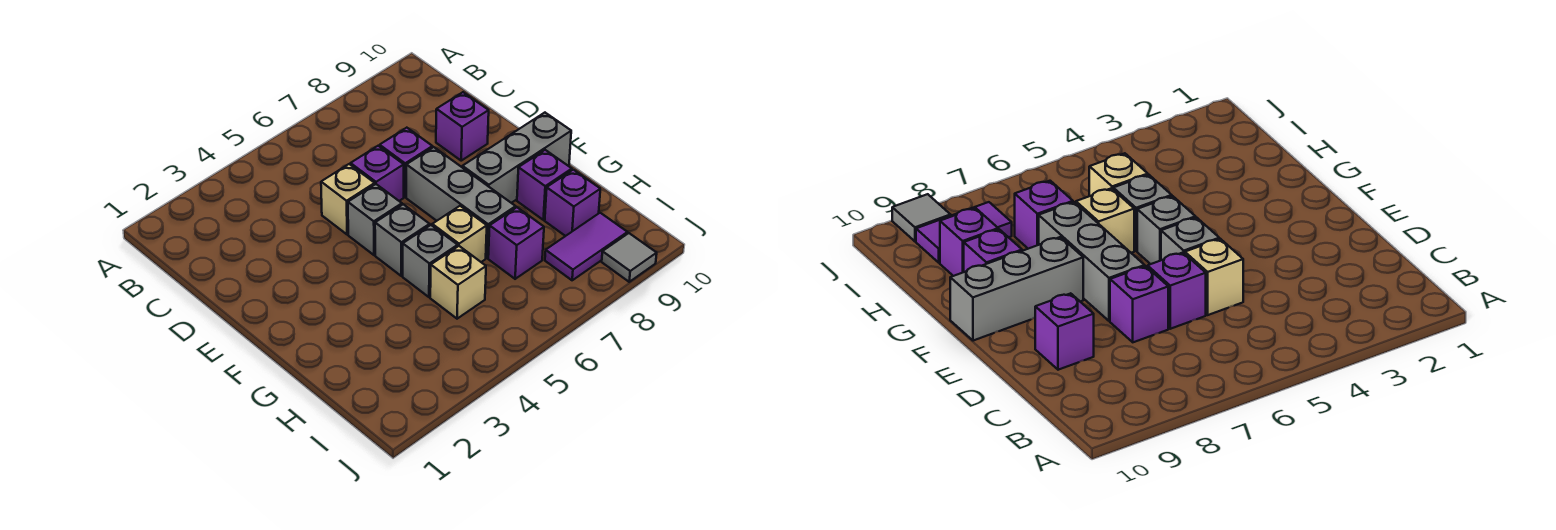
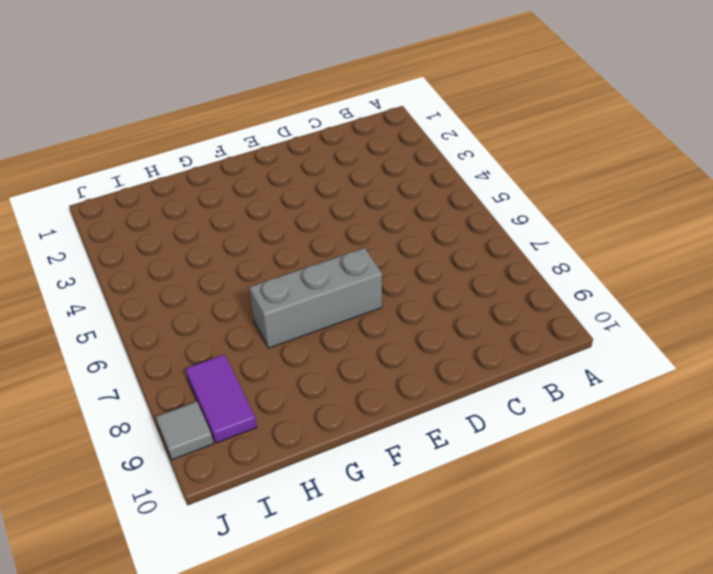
none -> tan brick D5 level 1
none -> purple brick D6 level 1
none -> purple brick D7 level 1

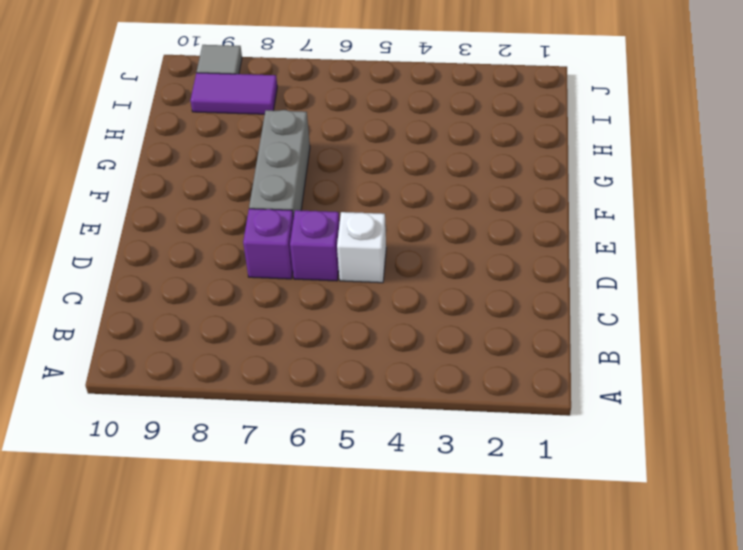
white brick D5 level 1 -> tan brick D5 level 1
none -> purple brick D9 level 1
none -> grey brick E5 level 1
none -> grey brick F5 level 1

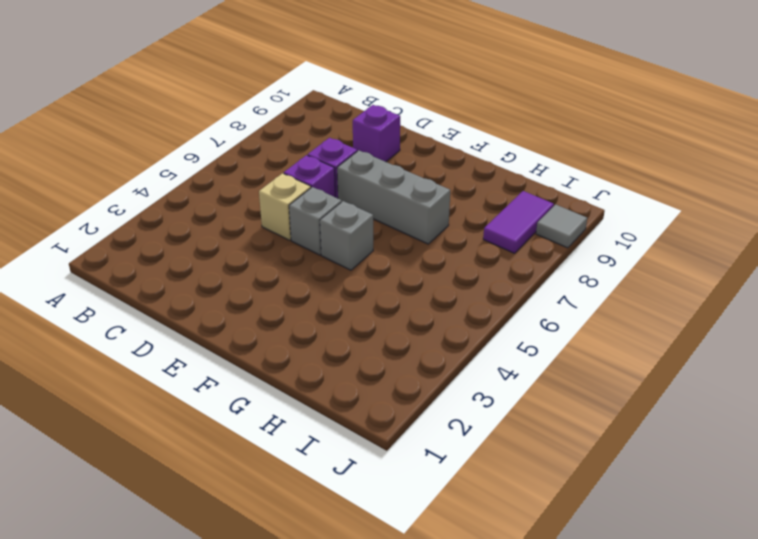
none -> grey brick F8:F10 level 1
none -> grey brick G5 level 1
none -> tan brick G6 level 1

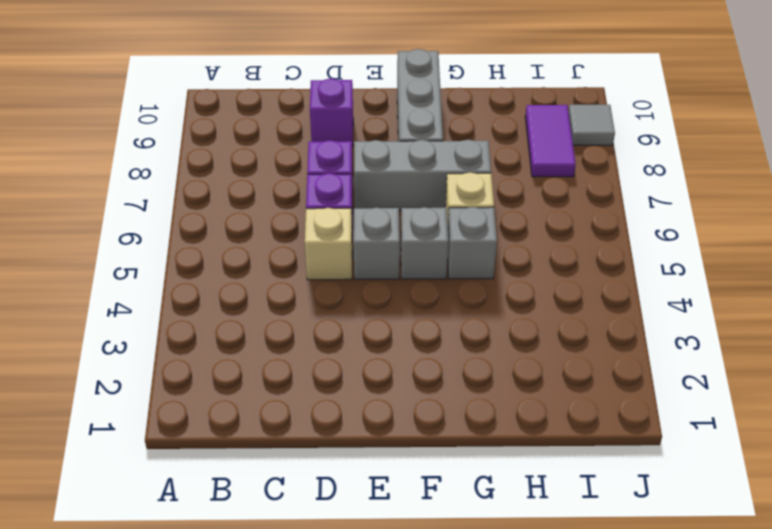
none -> purple brick G9 level 1
none -> tan brick H5 level 1
none -> purple brick H7 level 1

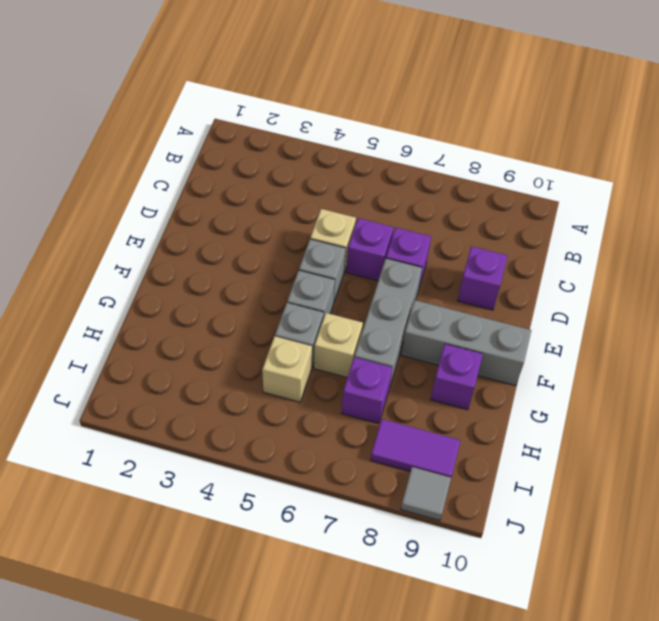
none -> purple brick H9 level 1

